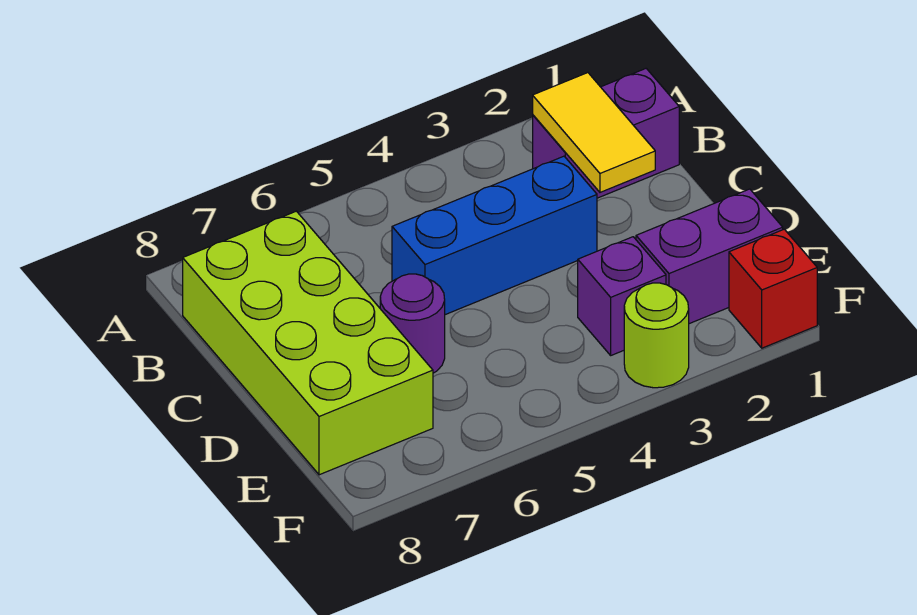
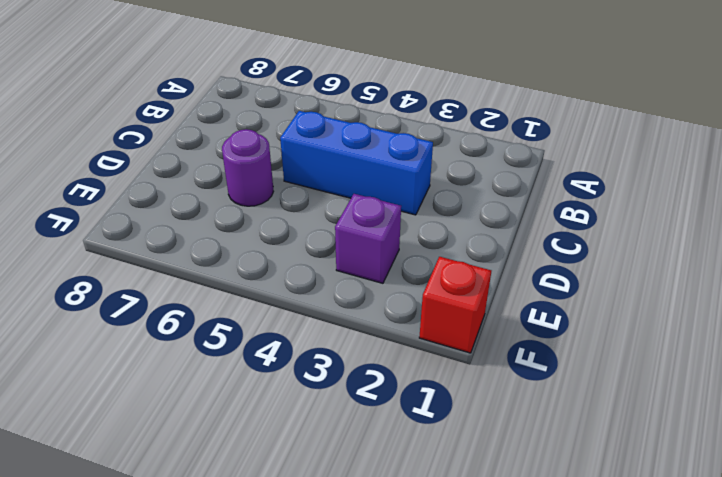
none -> purple brick B1:B2 level 1
none -> lime brick B7:E8 level 1

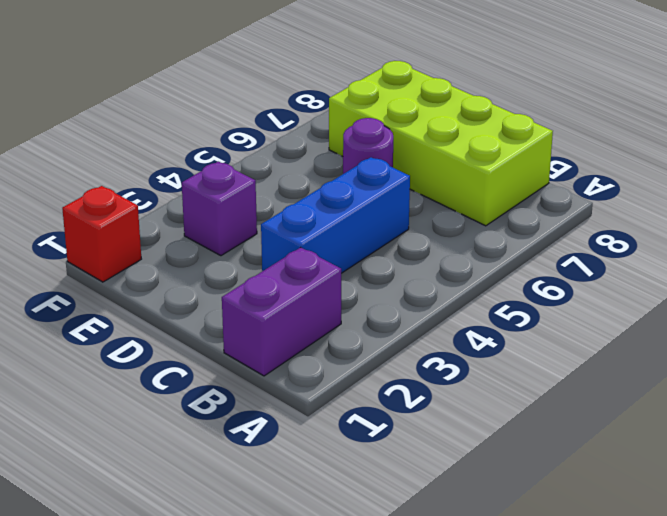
none -> purple brick E1:E2 level 1
none -> lime round brick F3 level 1

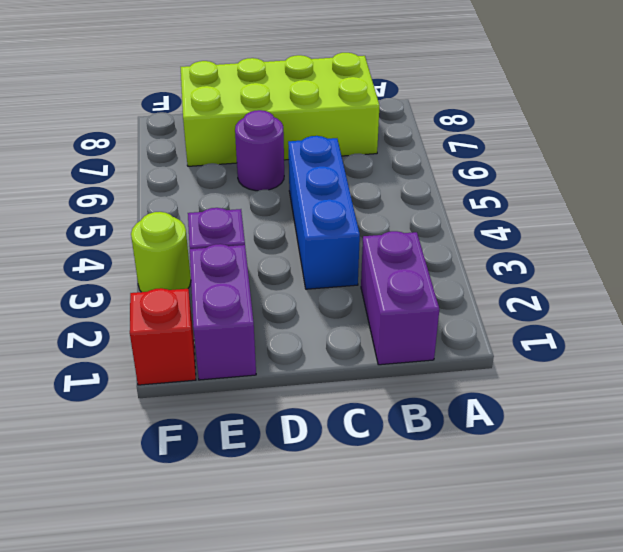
none -> yellow tile B2:C2 level 2

